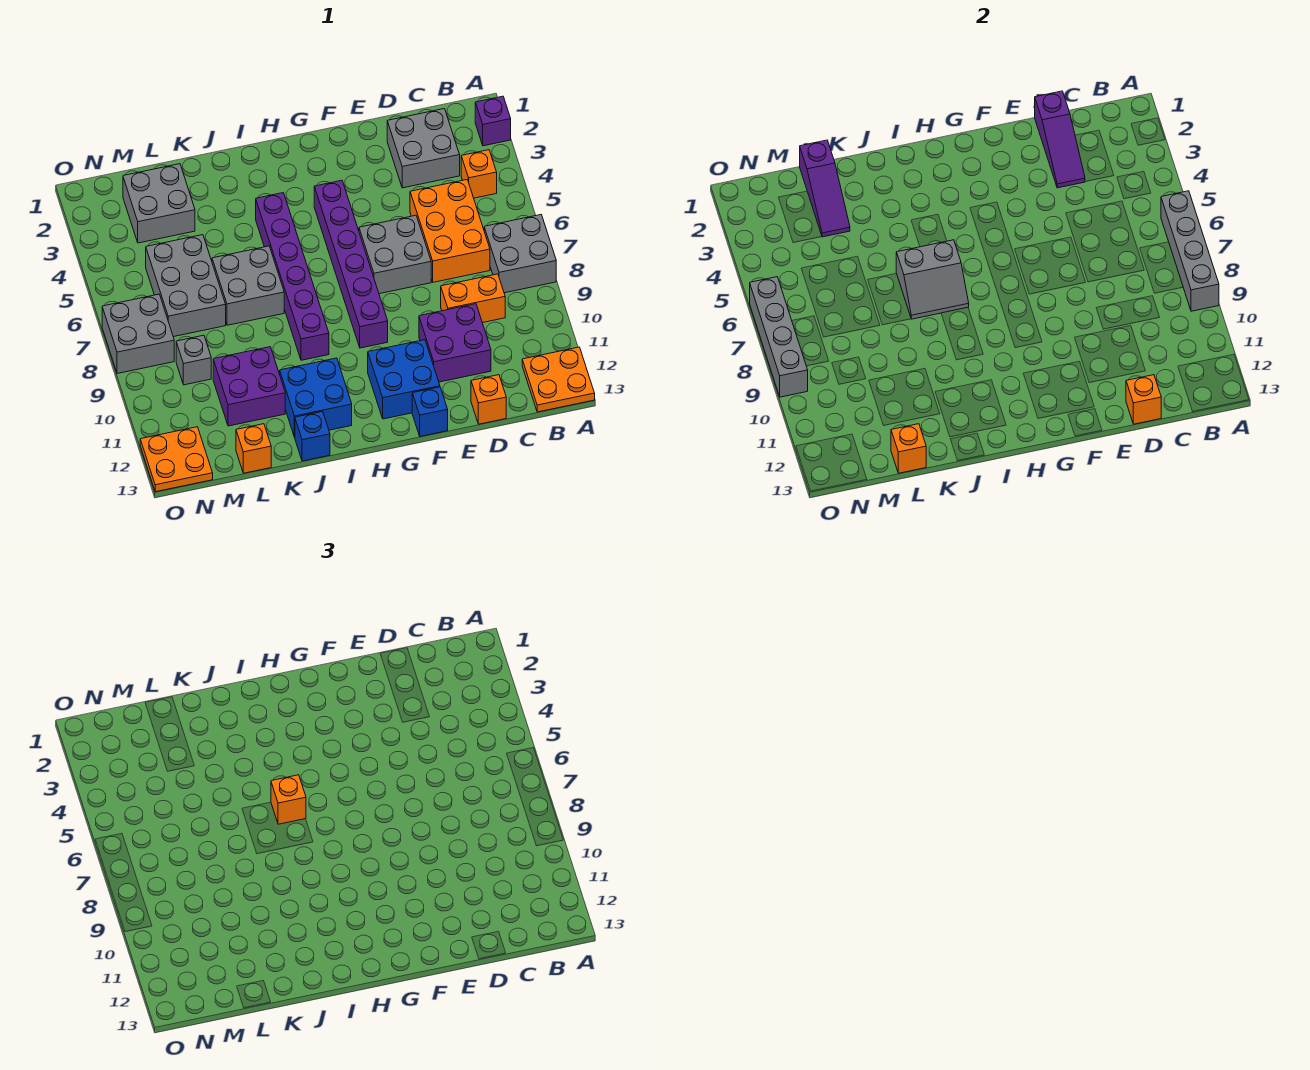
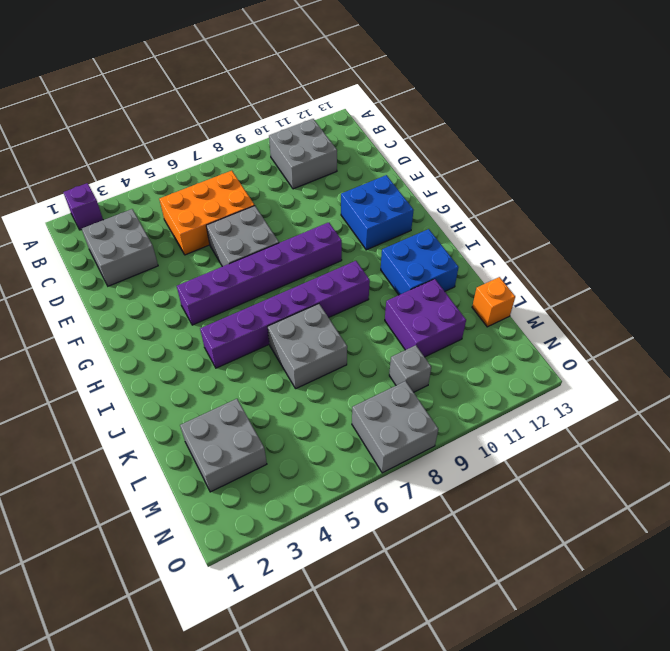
grey brick B10:C11 level 1 -> grey brick A7:B8 level 1
none -> orange plate A12:B13 level 1
none -> orange brick B4 level 1
none -> orange brick C9:D9 level 1
none -> purple brick D10:E11 level 1

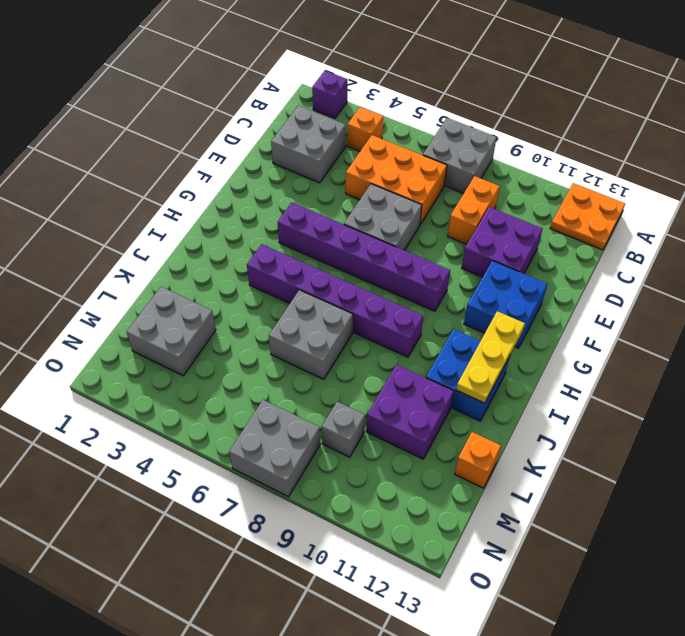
yellow plate H12:J12 level 2 -> none
none -> orange brick D13 level 1
none -> blue brick F13 level 1
none -> blue brick J13 level 1
none -> grey brick L5:M7 level 1

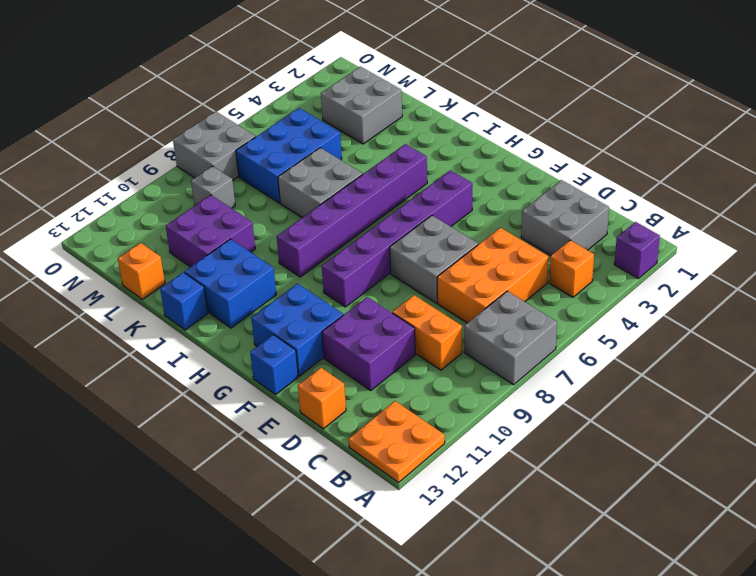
blue brick L5:M7 level 1 -> grey brick L5:M7 level 1
none -> orange plate N12:O13 level 1
none -> grey brick A6:A9 level 2
none -> purple slope D1:D3 level 2 top 1
none -> orange brick D13 level 2

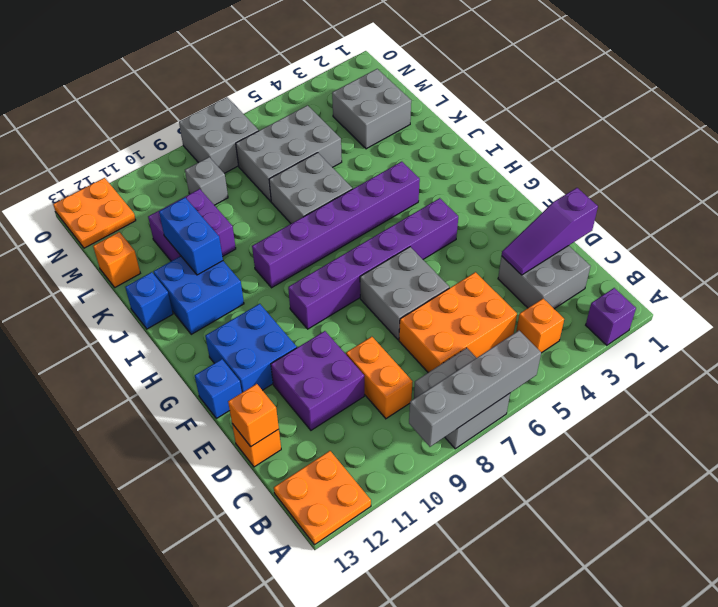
blue brick J11:K11 level 2 -> none
none -> grey slope I6:J7 level 2 top 6
none -> purple slope L1:L3 level 2 top 1
none -> orange brick L13 level 2
none -> grey brick O6:O9 level 2

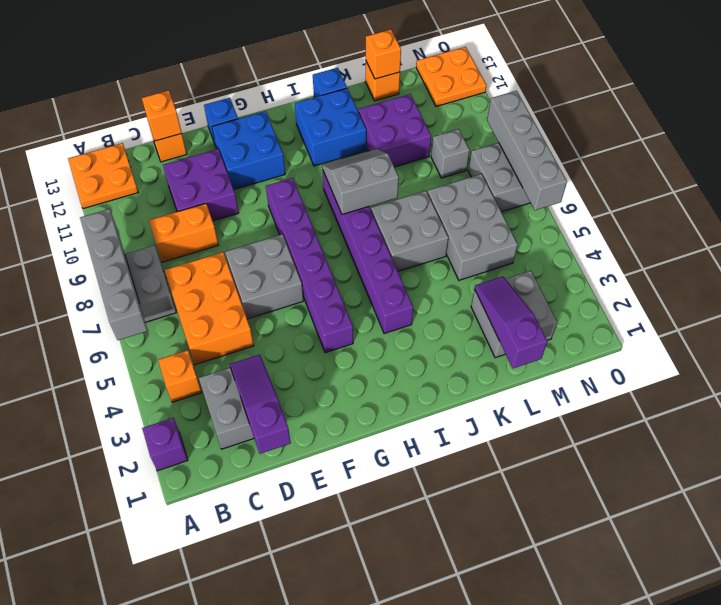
grey slope I8:J9 level 2 top 8 -> grey slope I6:J7 level 2 top 6
none -> orange brick I6 level 3

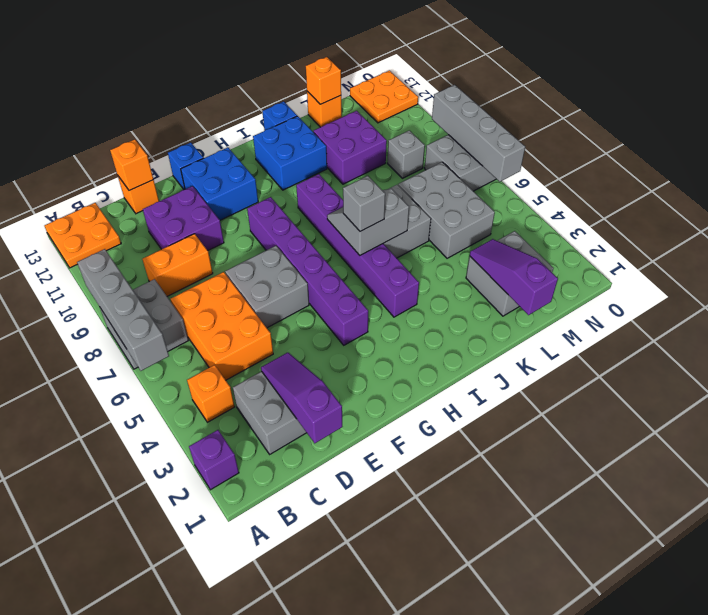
grey brick I6 level 3 -> orange brick I6 level 3

